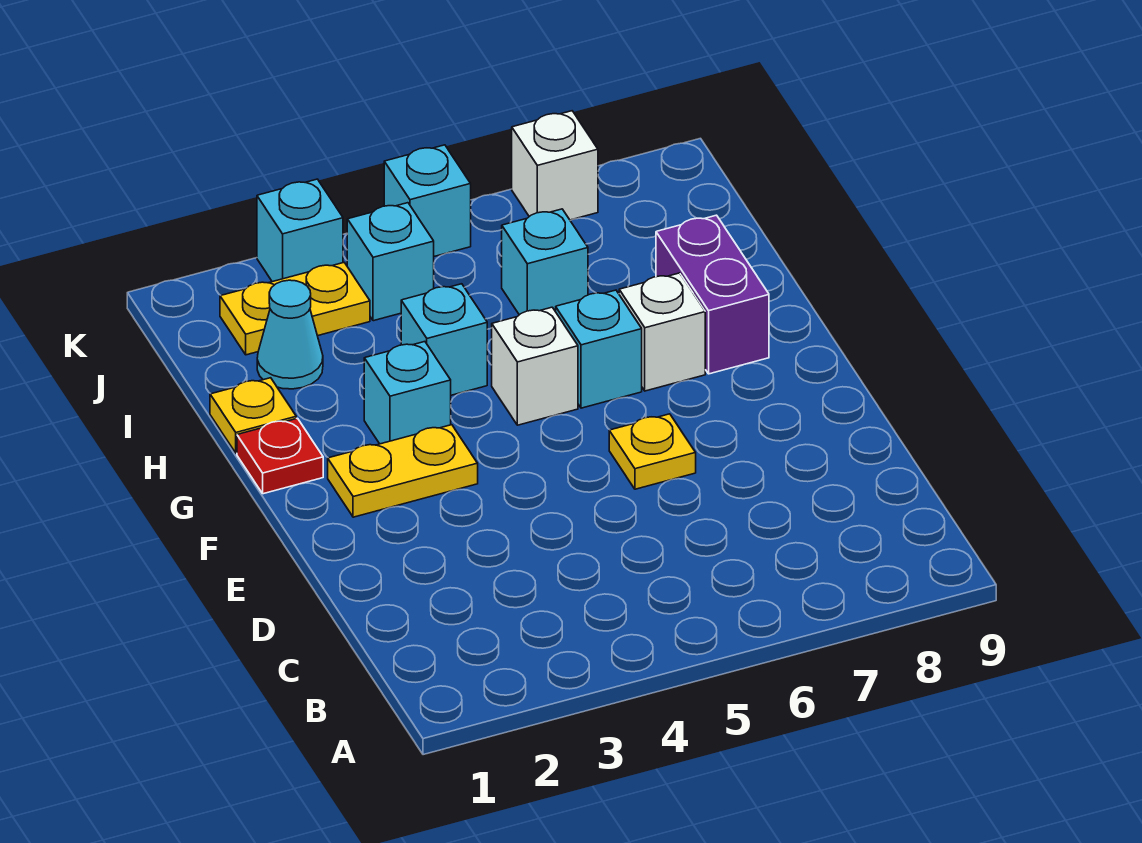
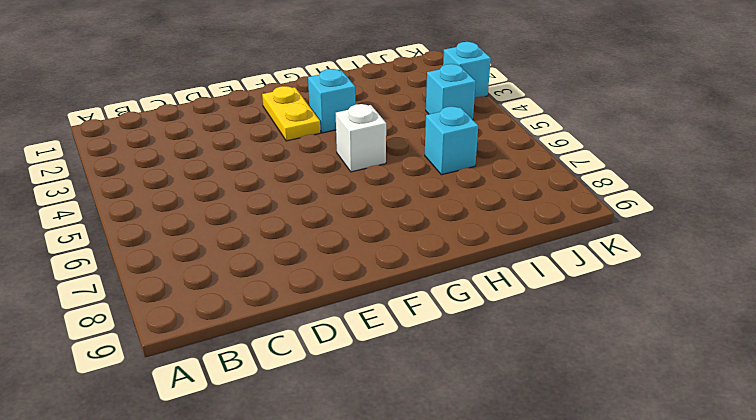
none -> yellow plate E6 level 1
none -> red plate G1 level 1
none -> cyan brick G6 level 1

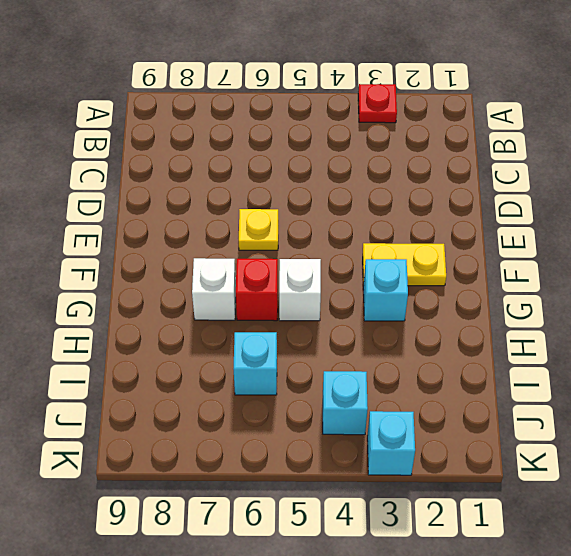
red plate A3 level 1 -> red plate G1 level 1
red brick G6 level 1 -> cyan brick G6 level 1
none -> purple brick G8:H8 level 1
none -> yellow plate H1 level 1
none -> cyan brick H4 level 1

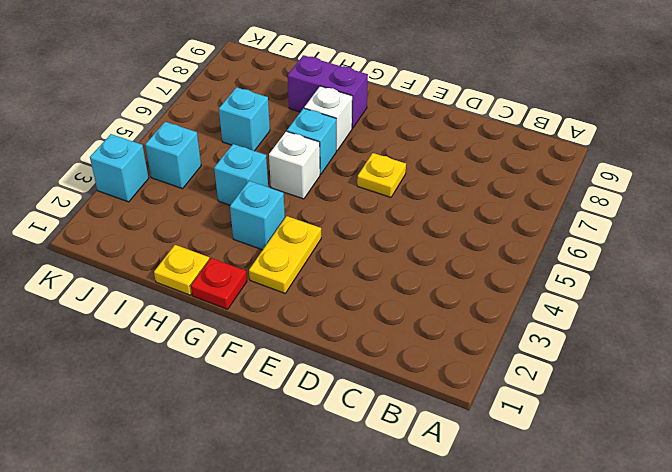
none -> cyan cone I2 level 1
none -> yellow plate J2:J3 level 1
none -> cyan brick K5 level 1

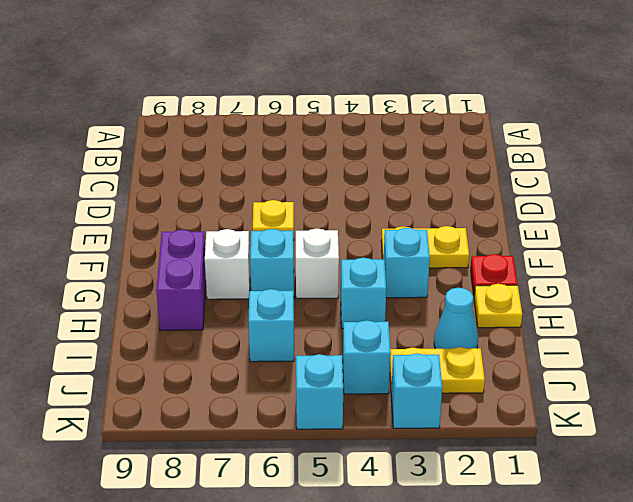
none -> white brick K7 level 1

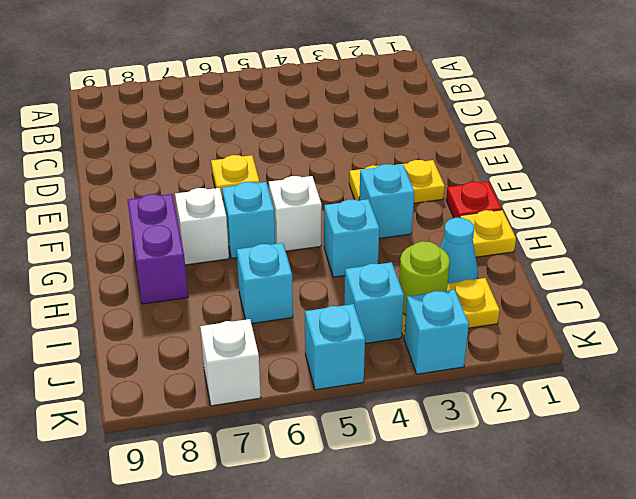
lime round brick J3 level 2 -> none

